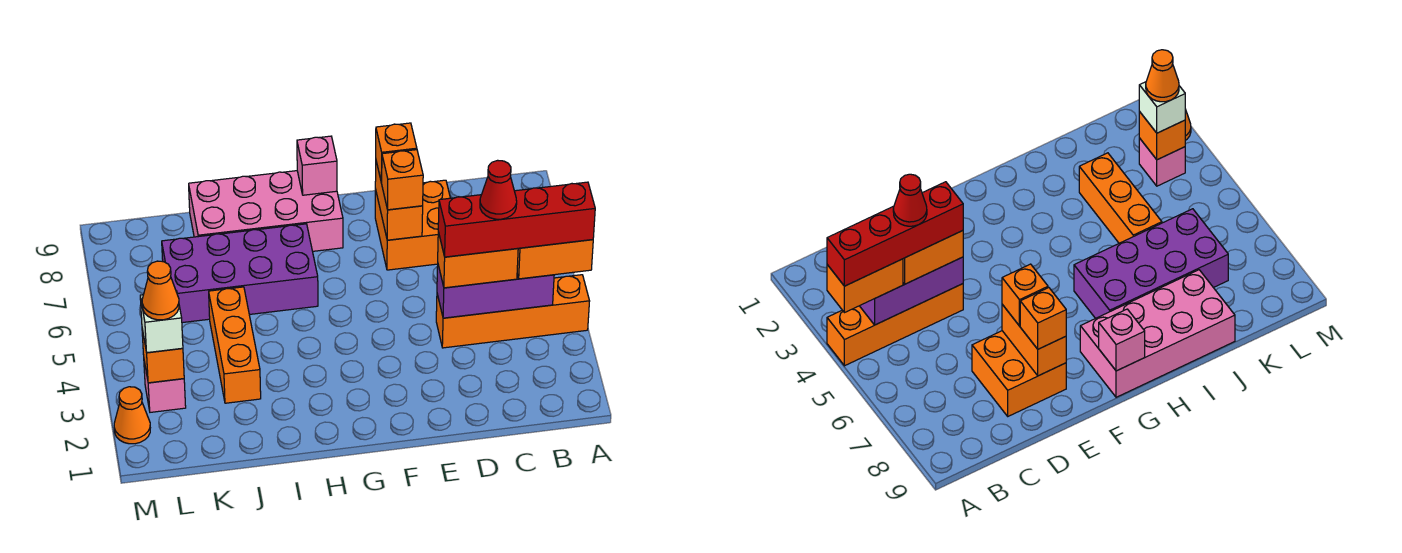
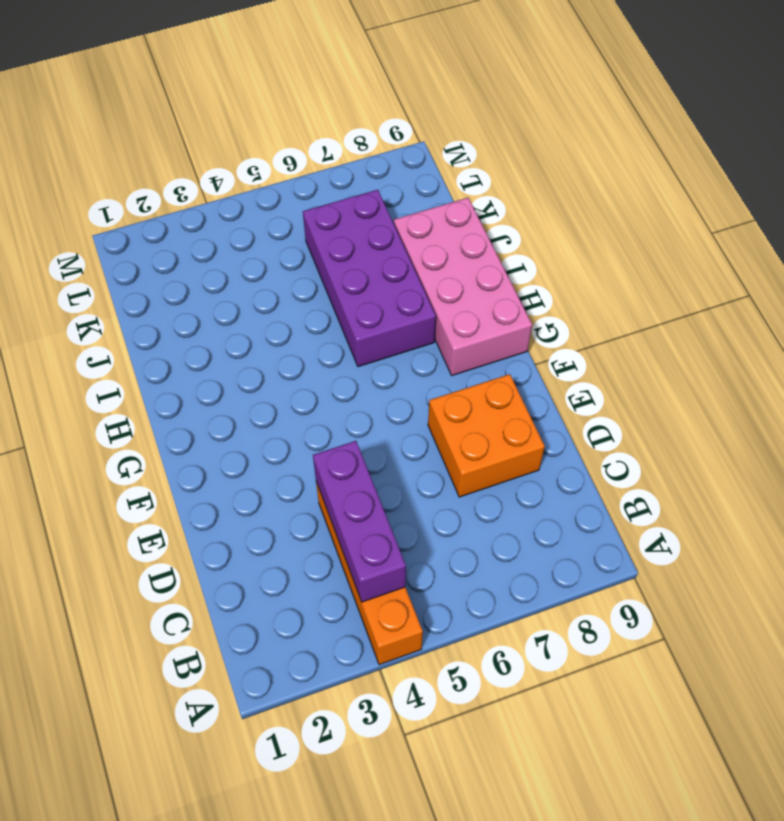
none -> orange brick J3:J5 level 1
none -> pink brick L3 level 1
none -> orange cone M2 level 1

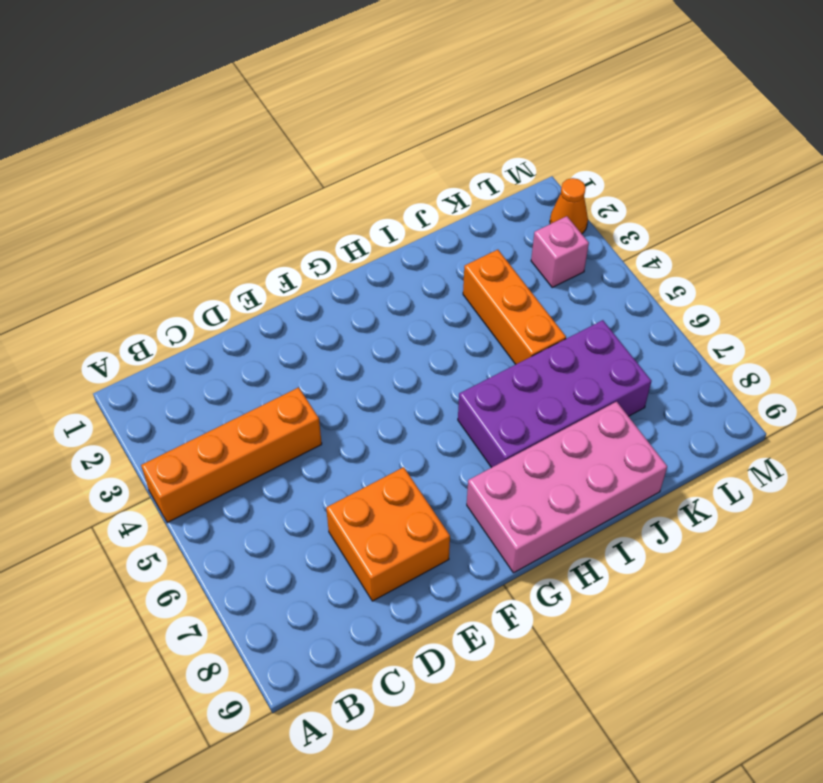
none -> purple brick B4:D4 level 2
none -> orange brick E7:E8 level 2
none -> pink brick G9 level 2

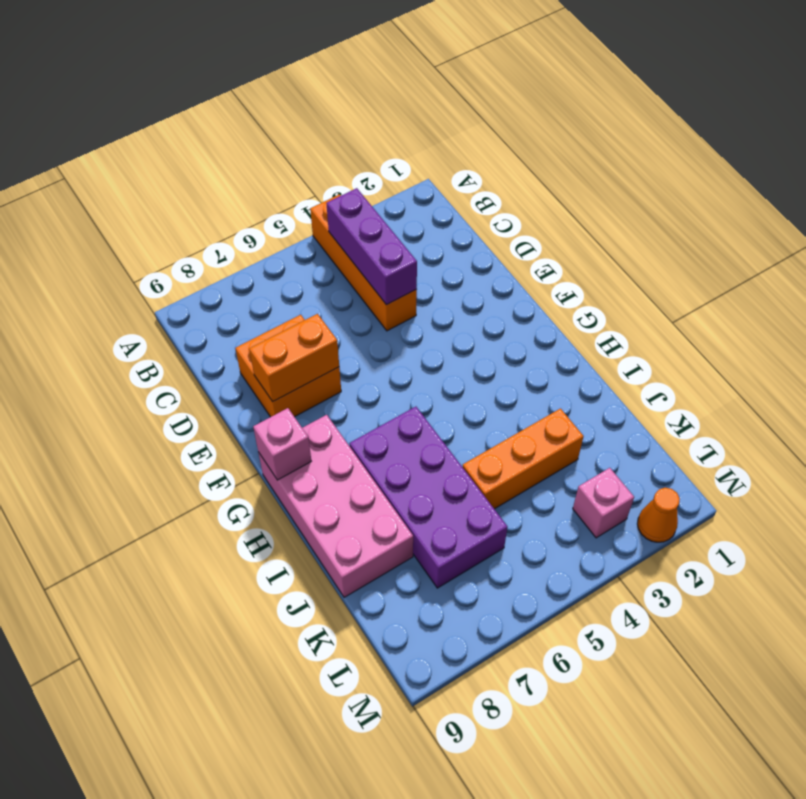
none -> orange brick L3 level 2
none -> orange brick A4:B4 level 3
none -> orange brick C4:D4 level 3

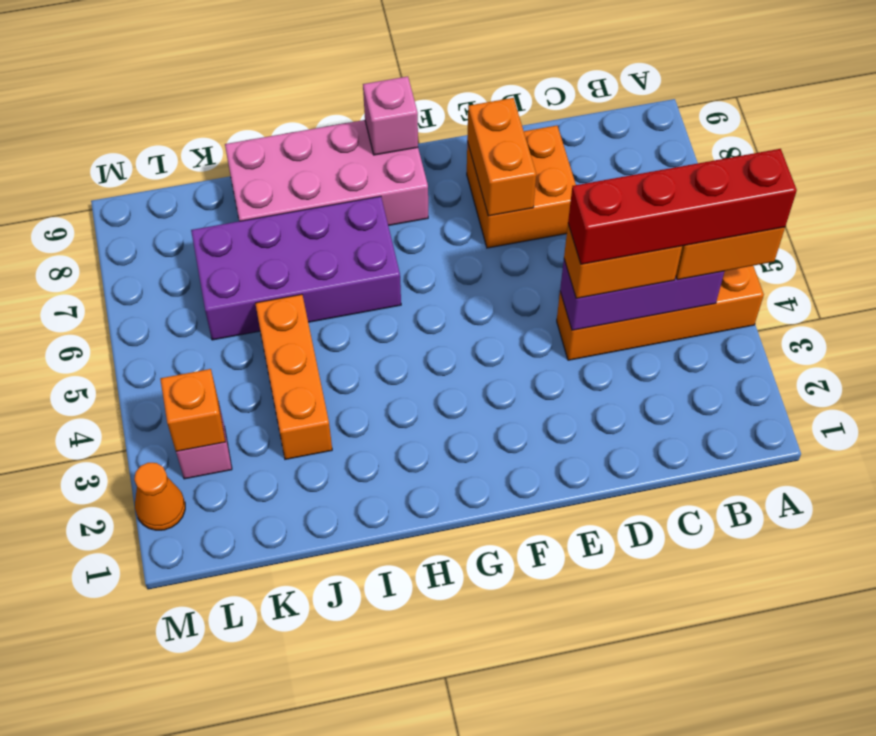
none -> orange brick E7 level 3
none -> orange brick E8 level 3
none -> white brick L3 level 3

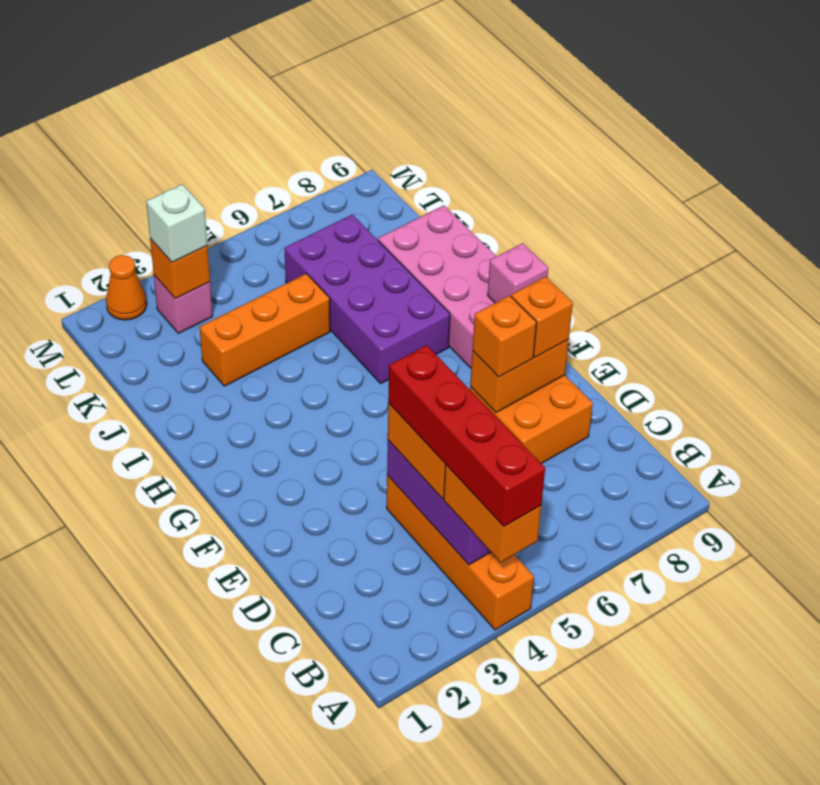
none -> orange cone L3 level 4
none -> red cone C4 level 5

